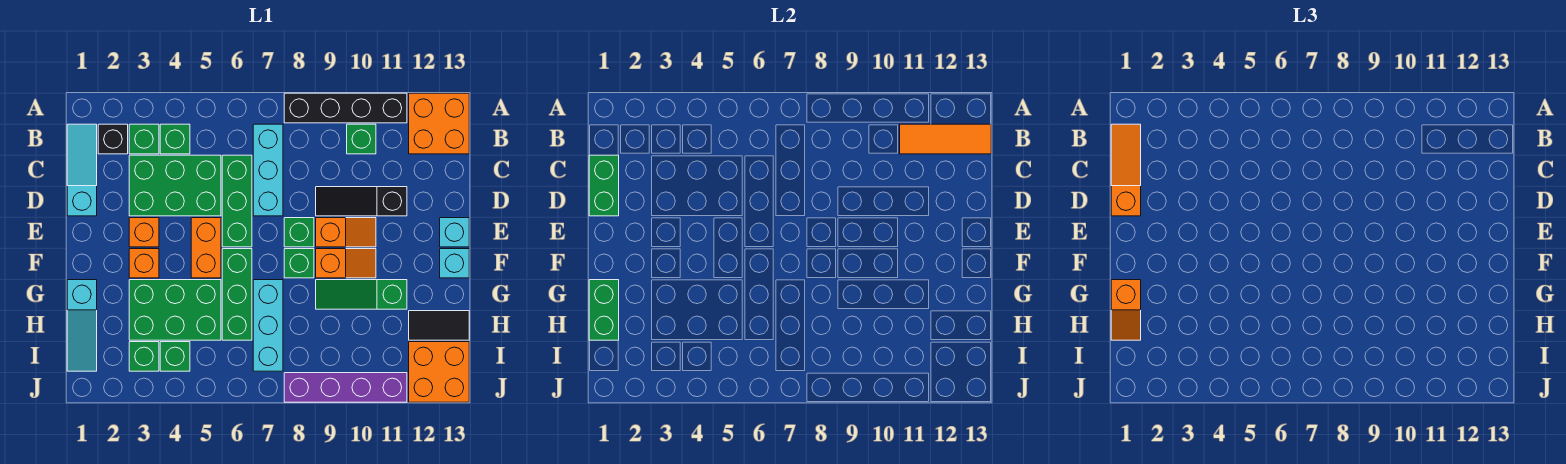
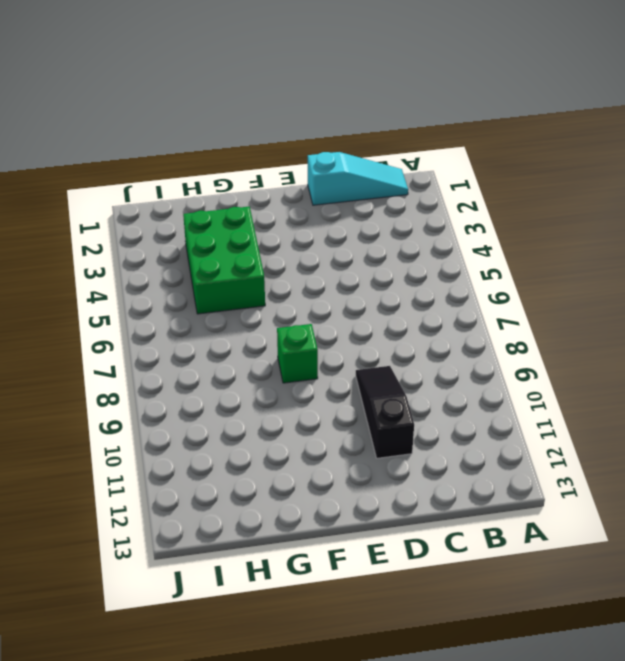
none -> black brick A8:A11 level 1
none -> orange brick A12:B13 level 1
none -> black brick B2 level 1
none -> green brick B3 level 1

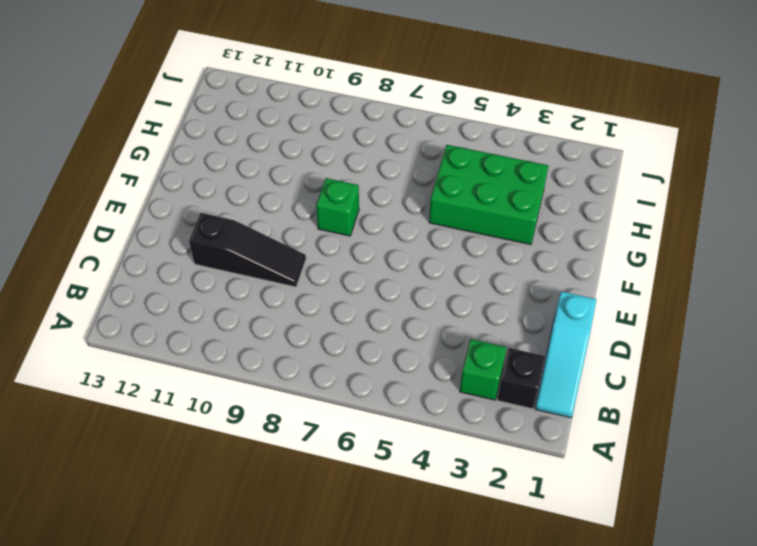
none -> black brick A8:A11 level 1
none -> orange brick A12:B13 level 1
none -> green brick B4 level 1
none -> cyan brick B7:D7 level 1

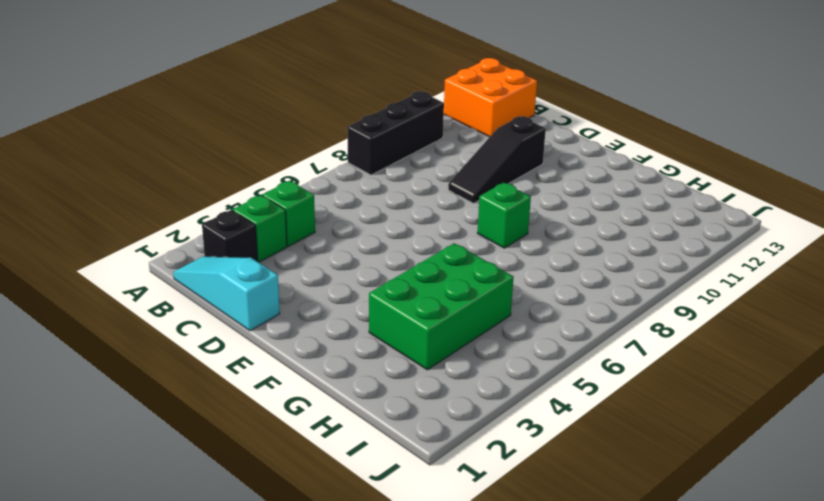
black brick A8:A10 level 1 -> black brick A8:A11 level 1
none -> cyan brick B7:D7 level 1
none -> green brick B10 level 1
none -> green brick C3:D5 level 1
none -> green brick C6:E6 level 1

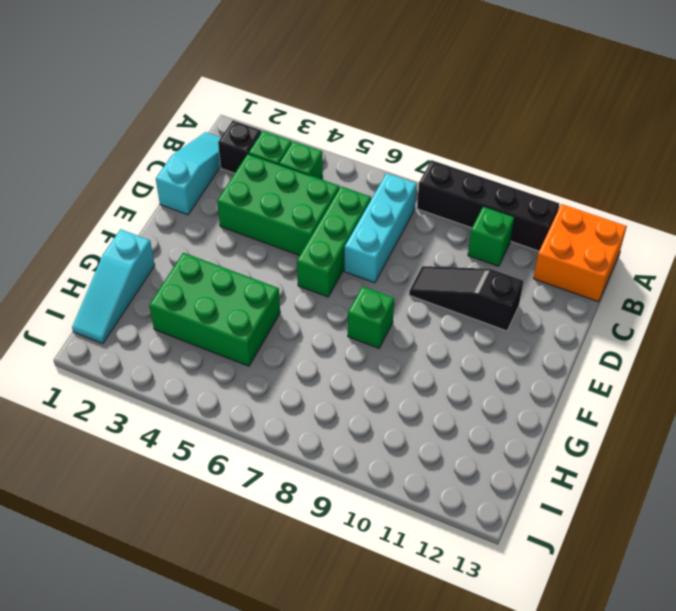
none -> orange brick E3 level 1
none -> orange brick E5:F5 level 1
none -> green brick E8 level 1
none -> orange slope E9:E10 level 1 top 9

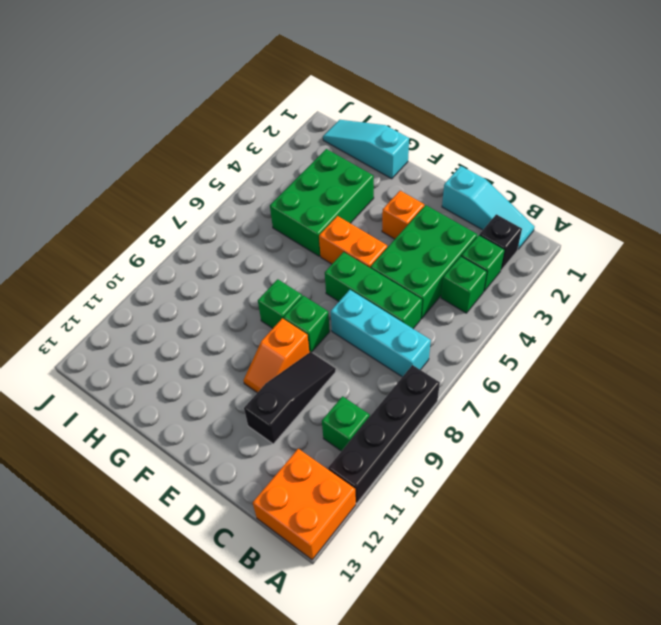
none -> cyan brick E13 level 1
none -> orange brick F3 level 1
none -> green brick F6:H6 level 1
none -> orange slope F9:F10 level 1 top 9

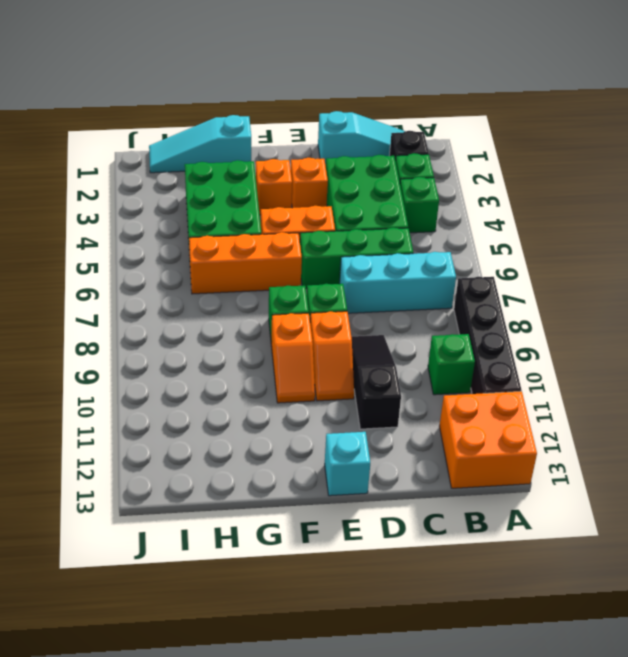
orange brick F6:H6 level 1 -> green brick F6:H6 level 1
none -> cyan brick F13 level 1
none -> cyan brick G7:I7 level 1
none -> green slope G9:G11 level 1 top 11
none -> black tile H12:H13 level 1

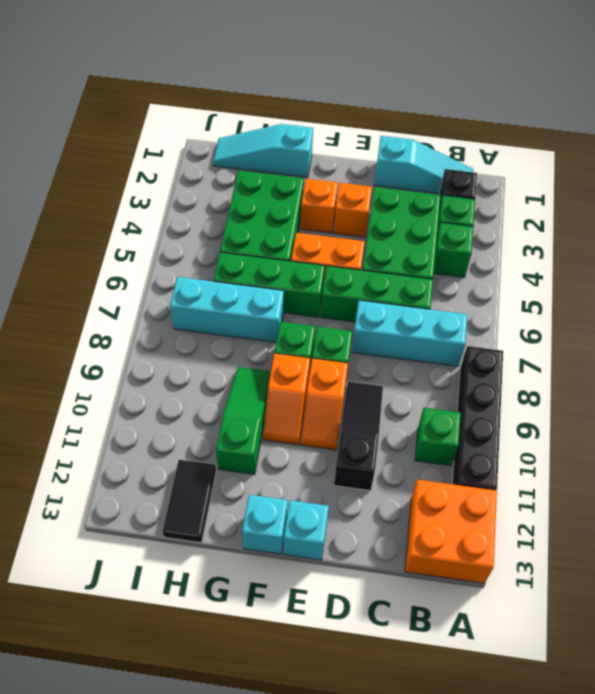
none -> green brick I3 level 1
none -> green brick I4 level 1
none -> orange brick I12:J13 level 1
none -> purple brick J8:J11 level 1

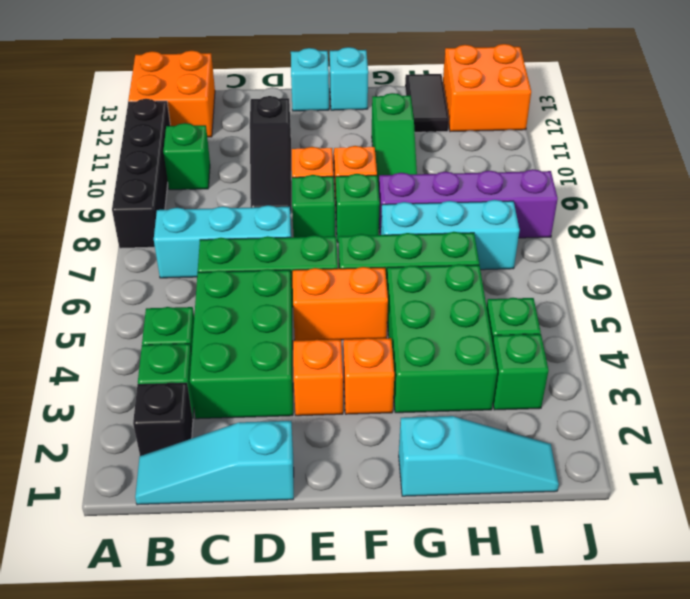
purple brick G8:J8 level 1 -> purple brick J8:J11 level 1
none -> orange tile B11:B13 level 2
none -> green brick C1:D1 level 2
none -> green brick G1:H1 level 2
none -> orange slope B1:D1 level 3 top D

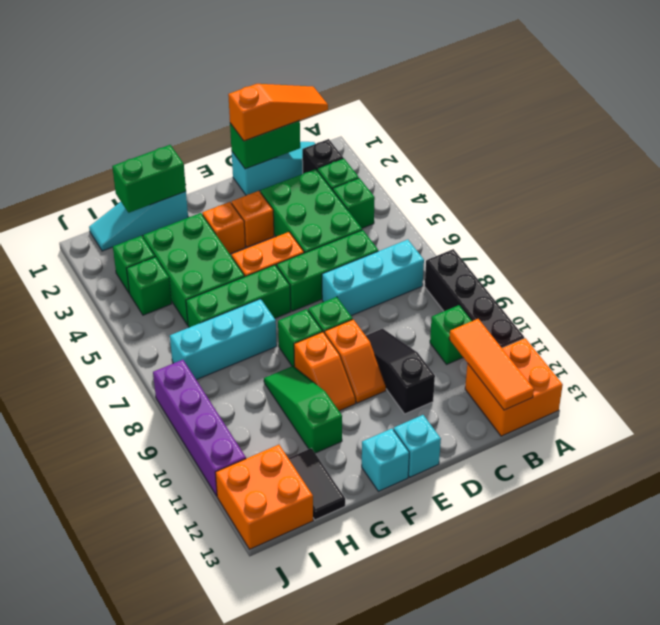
none -> orange slope G1:H1 level 3 top G

